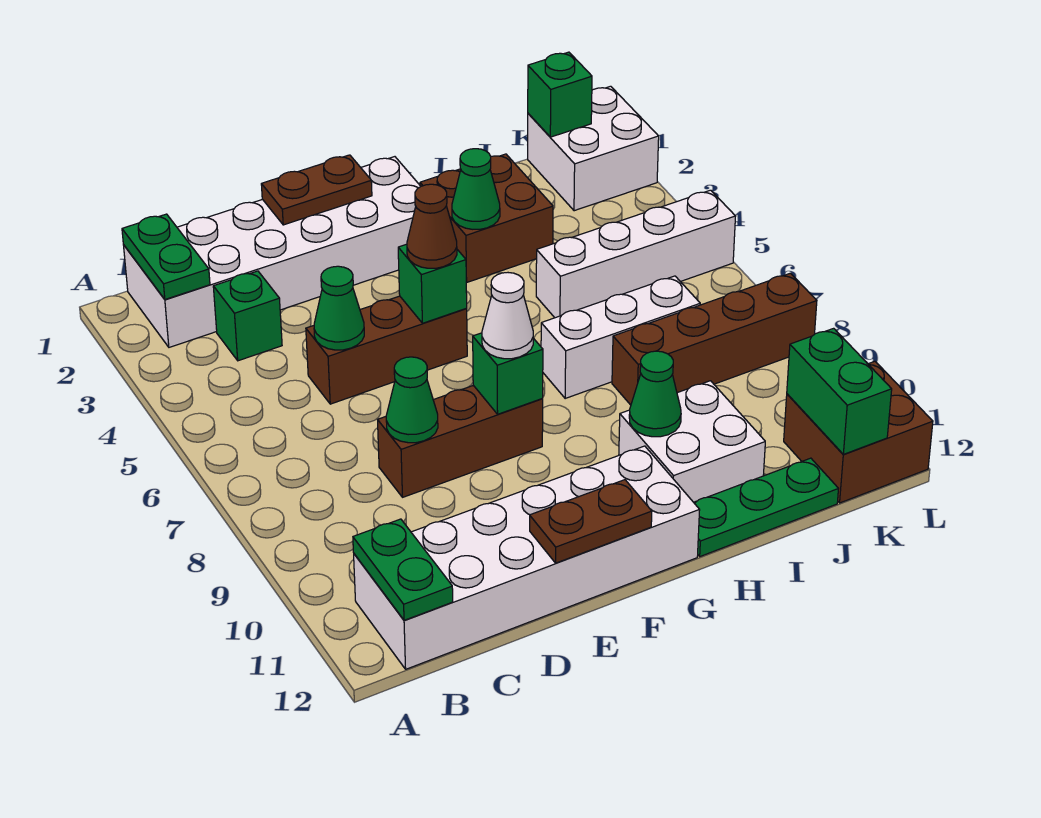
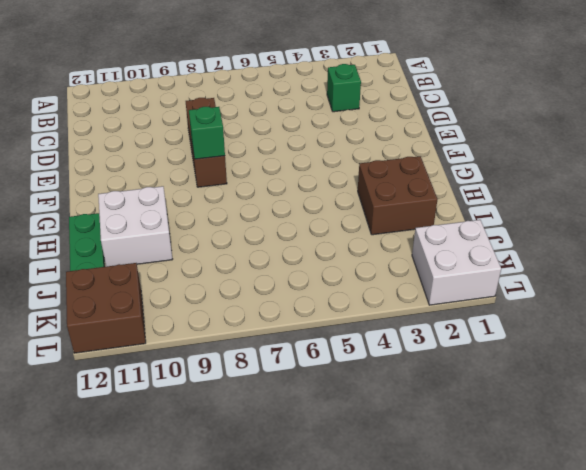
none -> white brick B1:G2 level 1
none -> white brick B11:G12 level 1
none -> brown brick D5:F5 level 1

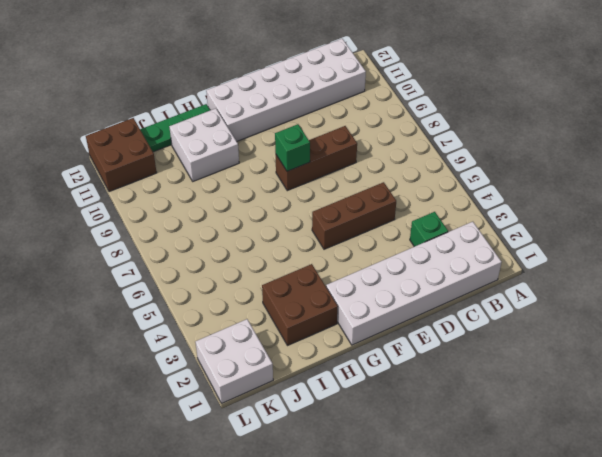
none -> white brick H7:J7 level 1
none -> white brick I5:L5 level 1
none -> brown brick I8:L8 level 1

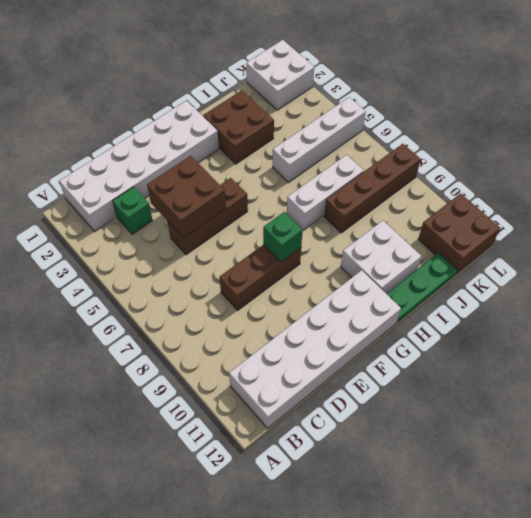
brown brick D4:E5 level 2 -> green cone D5 level 2
none -> green plate B1:B2 level 2
none -> green plate B11:B12 level 2
none -> green cone D8 level 2

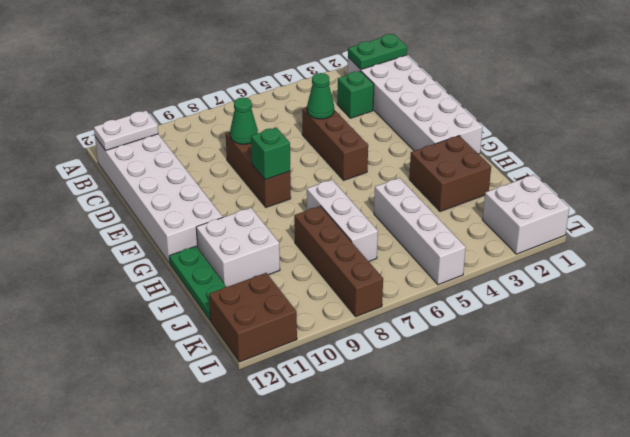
white plate B11:B12 level 2 -> green plate B11:B12 level 2
none -> brown plate E1:F1 level 2
none -> brown plate E12:F12 level 2
none -> green brick F5 level 2

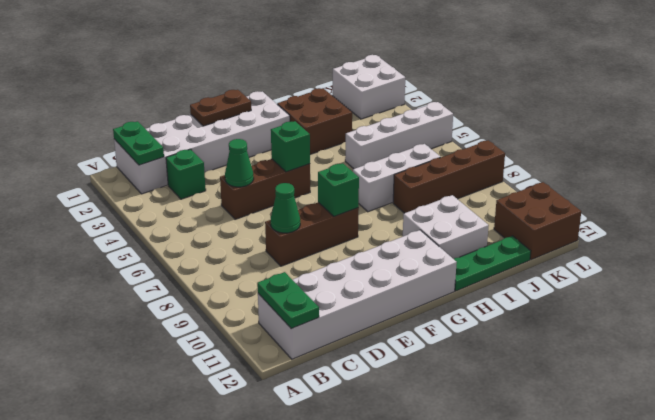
none -> brown plate E12:F12 level 2
none -> green cone H3 level 2
none -> green cone H10 level 2

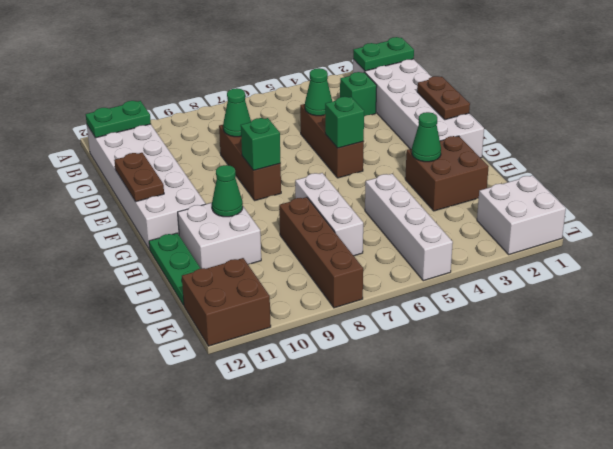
none -> green brick K1 level 2
none -> green brick K11:K12 level 2
none -> brown cone F5 level 3

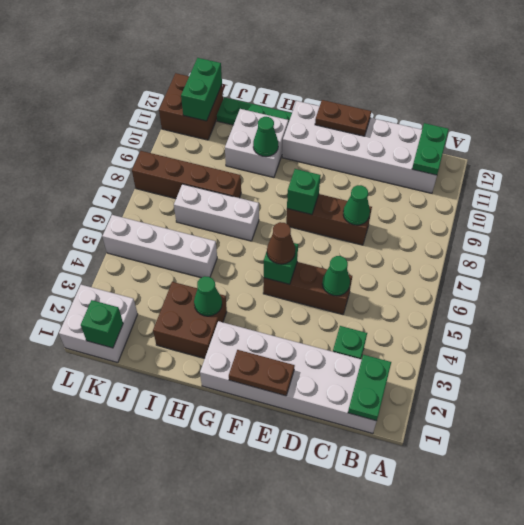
none -> white cone F8 level 3

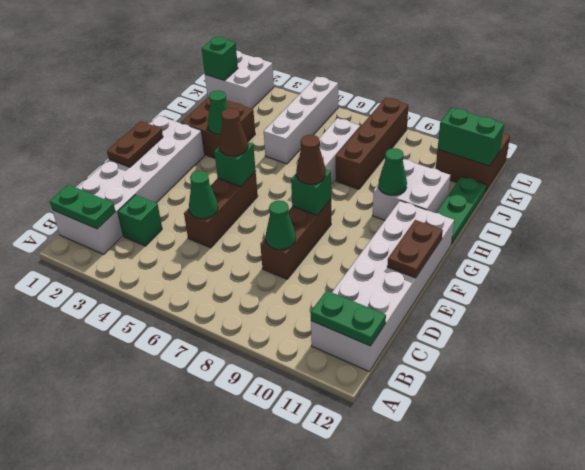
brown cone F8 level 3 -> white cone F8 level 3

